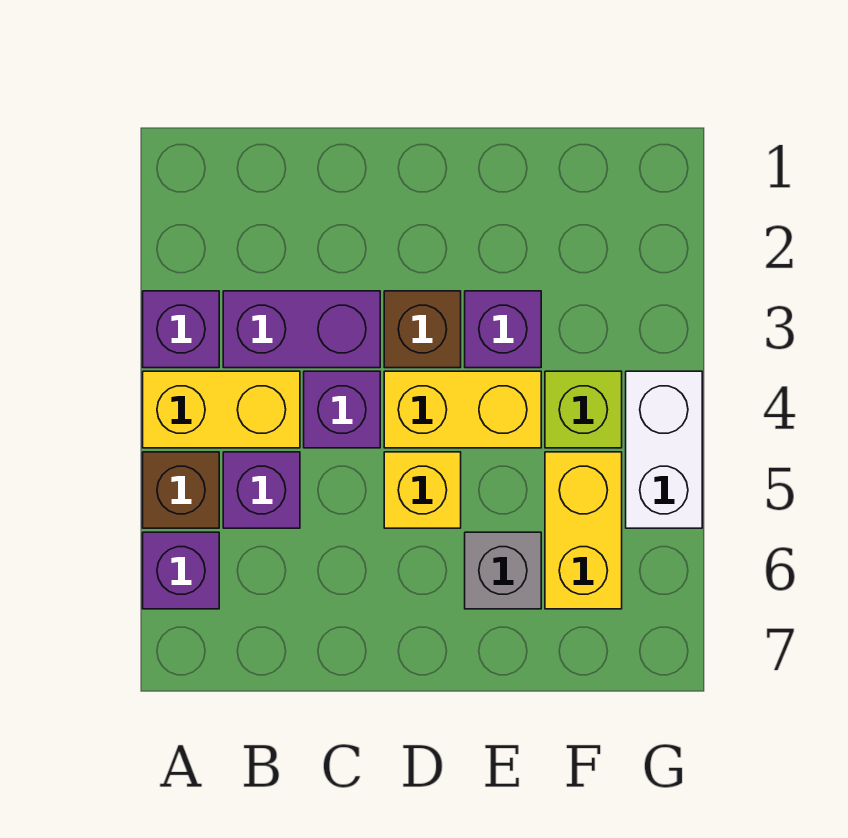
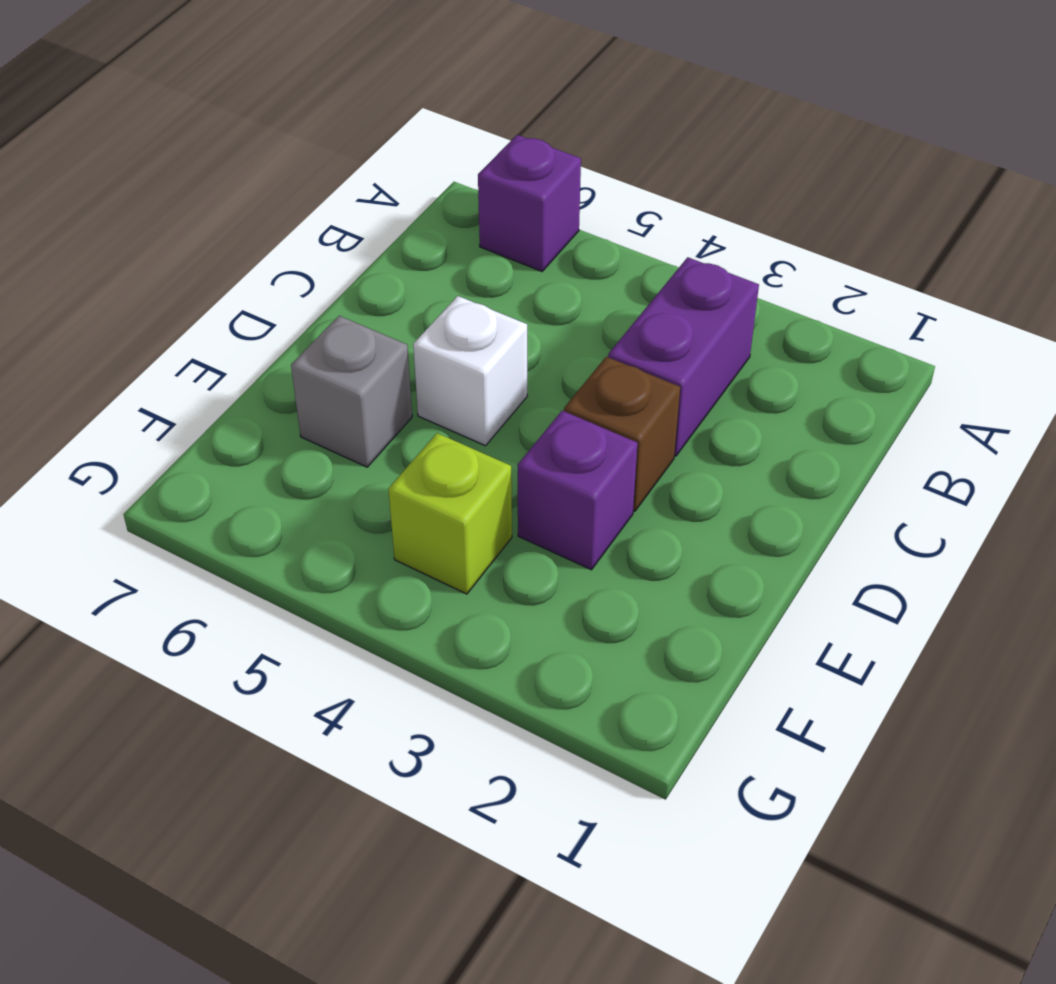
white brick D5 level 1 -> yellow brick D5 level 1
none -> purple brick A3 level 1
none -> yellow brick A4:B4 level 1
none -> brown brick A5 level 1

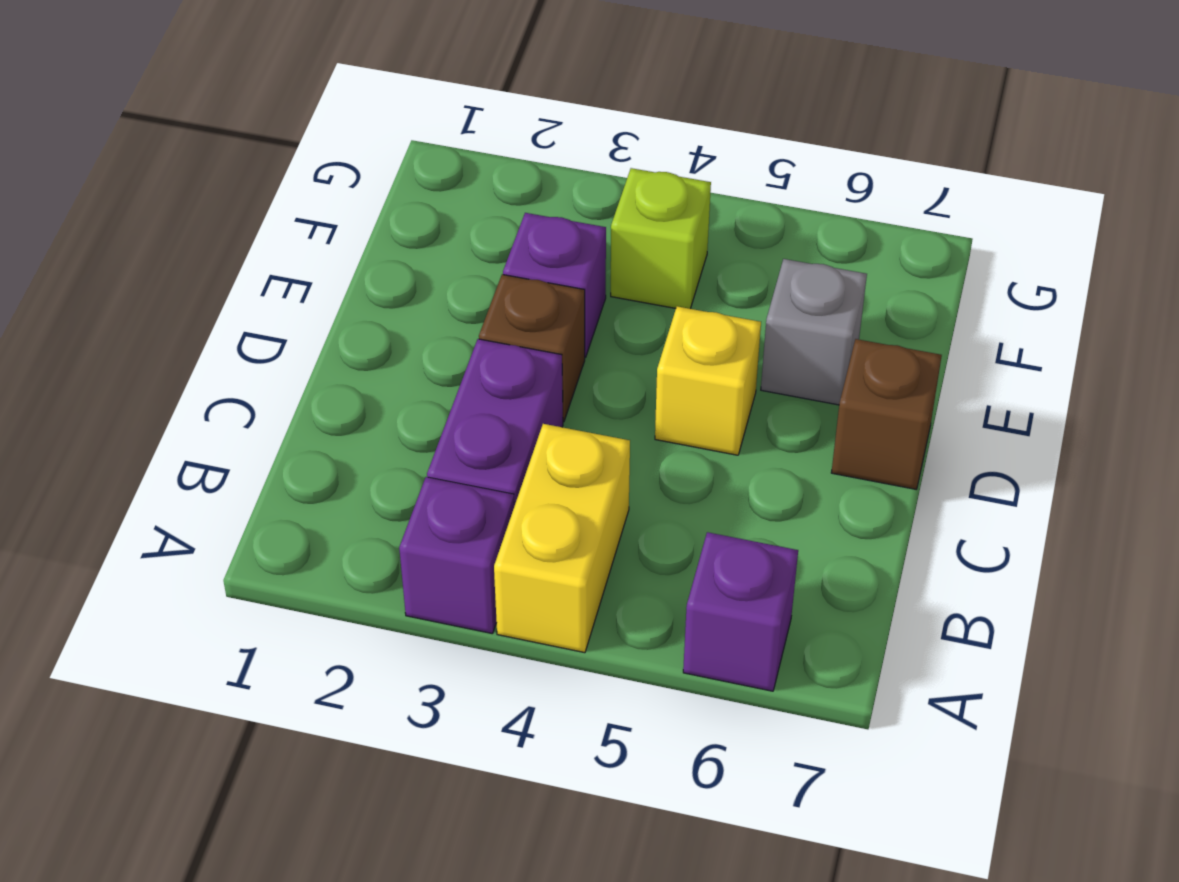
brown brick D7 level 1 -> brown brick A5 level 1
none -> purple brick B5 level 1
none -> purple brick C4 level 1
none -> yellow brick D4:E4 level 1

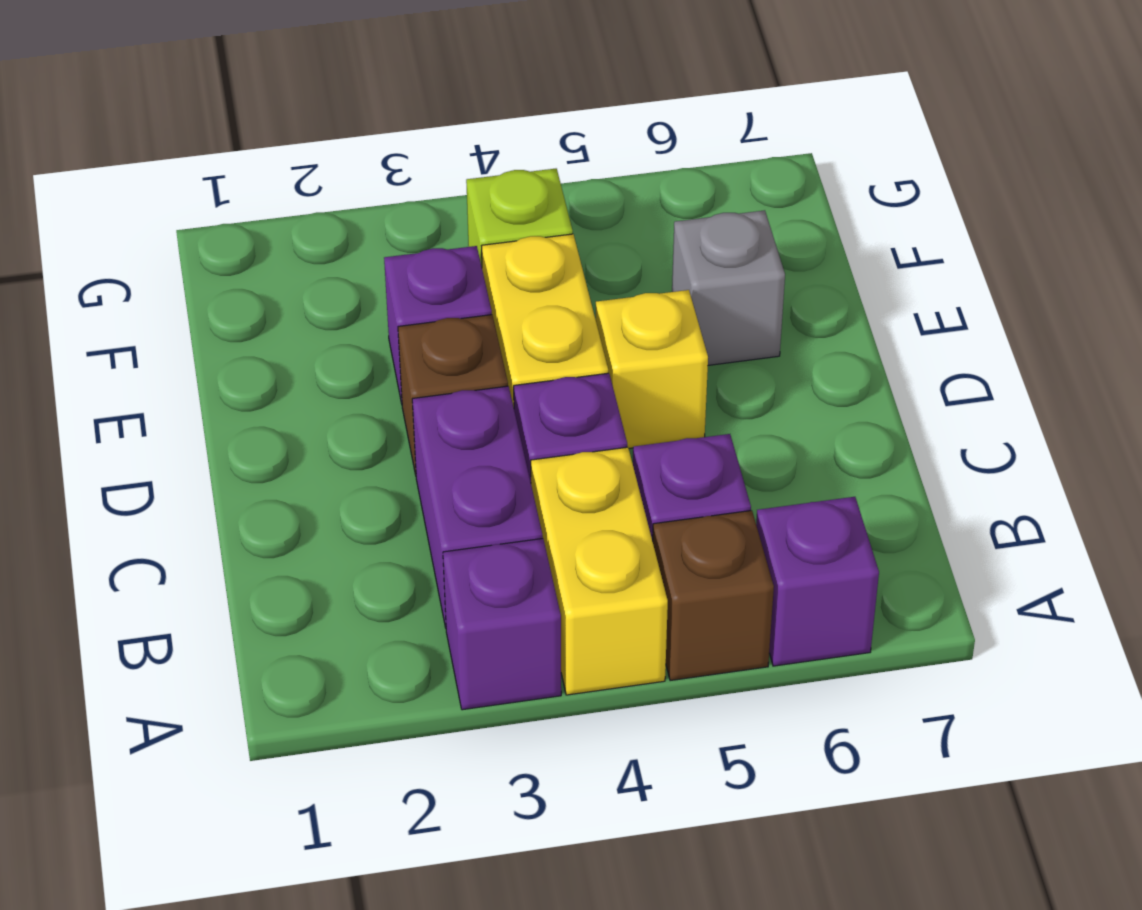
none -> yellow brick F5:F6 level 1
none -> white brick G4:G5 level 1

